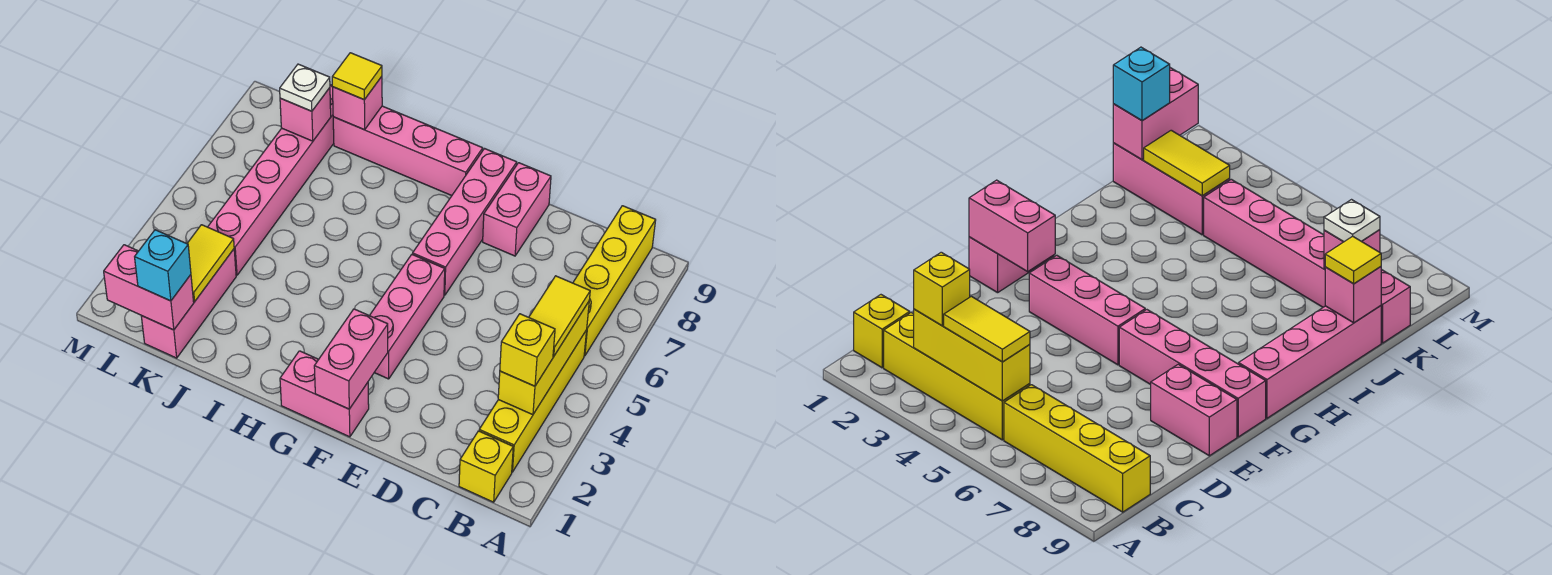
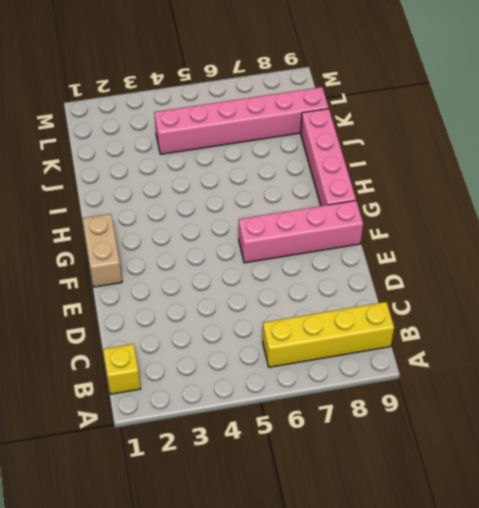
tan brick F1:G1 level 1 -> pink brick F1:G1 level 1
none -> yellow brick B2:B5 level 1
none -> pink brick E8:E9 level 1
none -> pink brick F3:F5 level 1

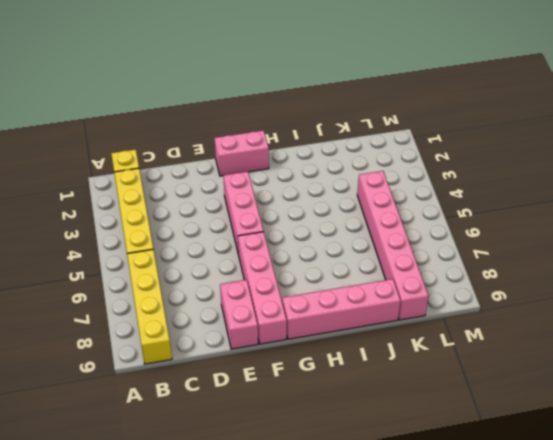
none -> pink brick K1:K3 level 1
none -> yellow brick B3:B5 level 2
none -> pink brick F1:F2 level 2

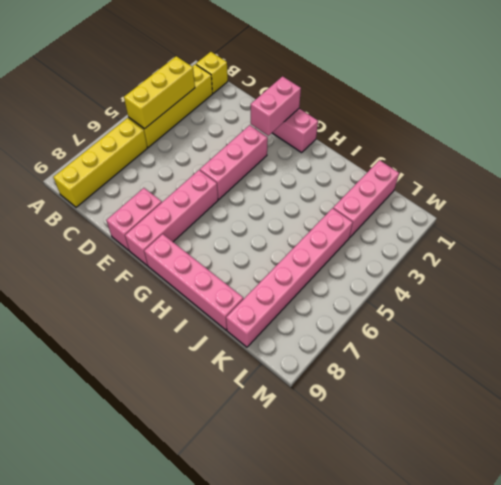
none -> pink brick J9 level 2
none -> pink brick K1:L1 level 2
none -> yellow tile K2:K3 level 2

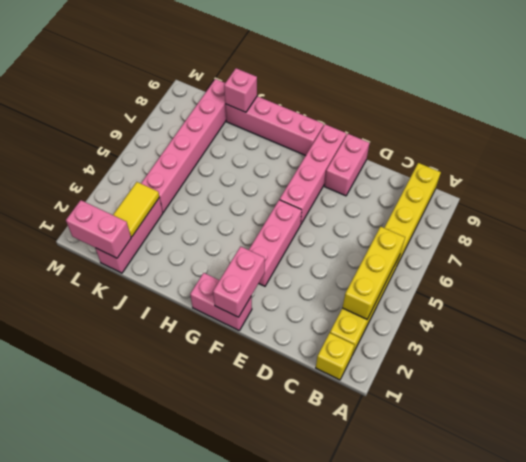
none -> pink brick K8 level 2
none -> yellow brick B3 level 3
none -> yellow tile B4:B5 level 3

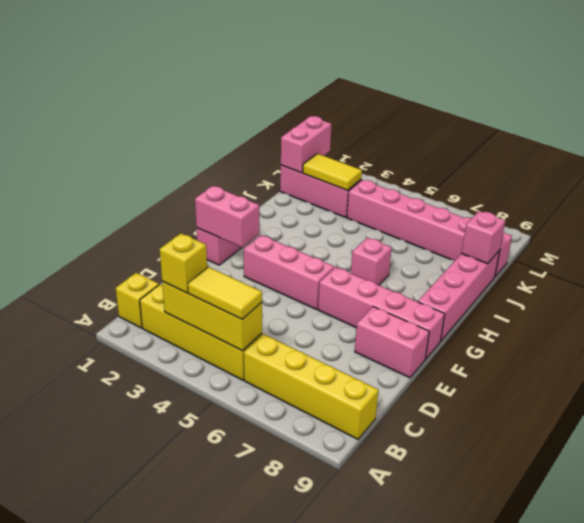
pink brick H6 level 1 -> pink brick K8 level 2
none -> yellow tile J9 level 3
none -> cyan brick K1 level 3
none -> white plate K8 level 3

